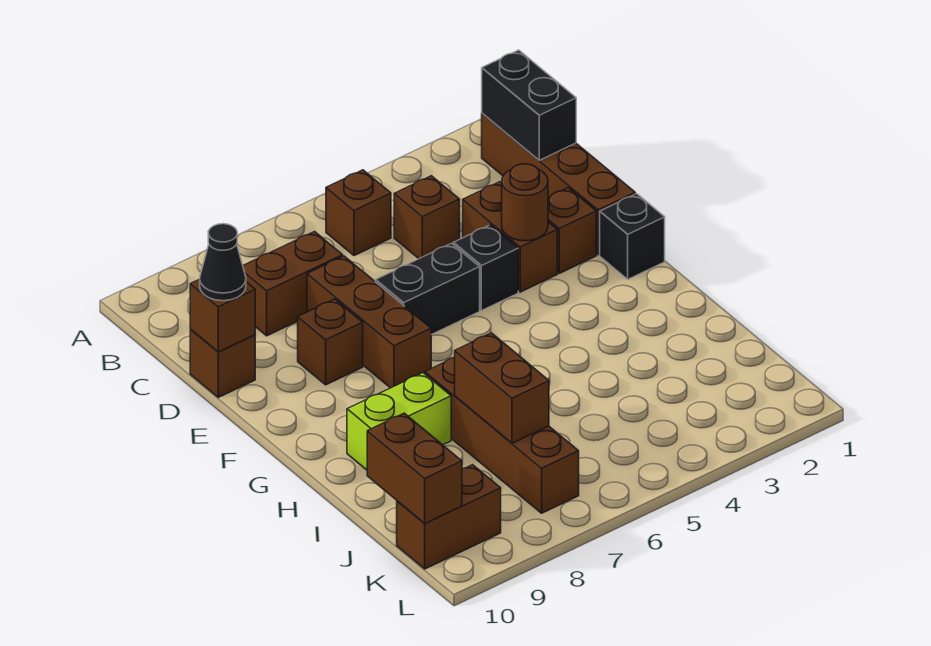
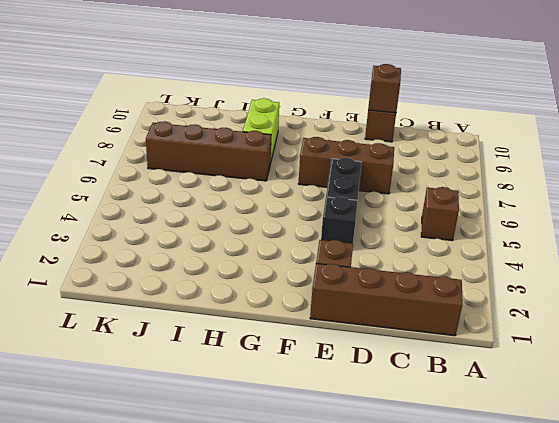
none -> brown brick C4 level 1
none -> brown brick C7:C8 level 1
none -> brown brick D3:E3 level 1

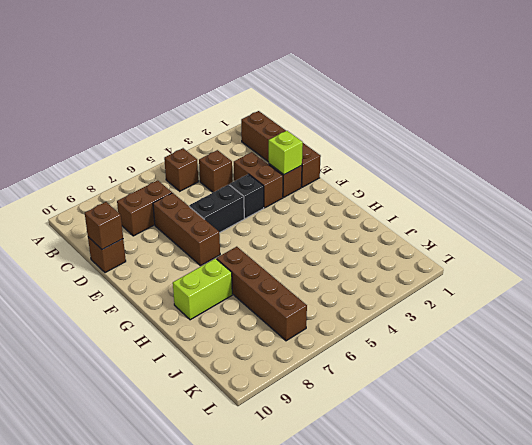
lime brick E2 level 2 -> none
none -> brown brick E8 level 1
none -> black brick F1 level 1
none -> brown brick K9:K10 level 1

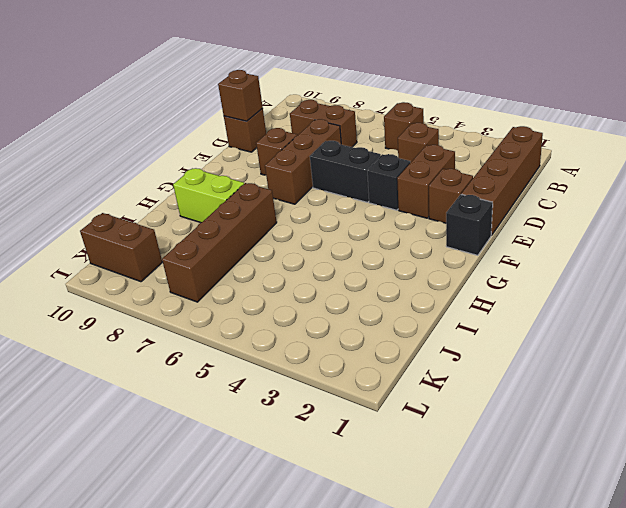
none -> black brick B1:C1 level 2
none -> brown round brick E3 level 2
none -> brown brick I7:J7 level 2

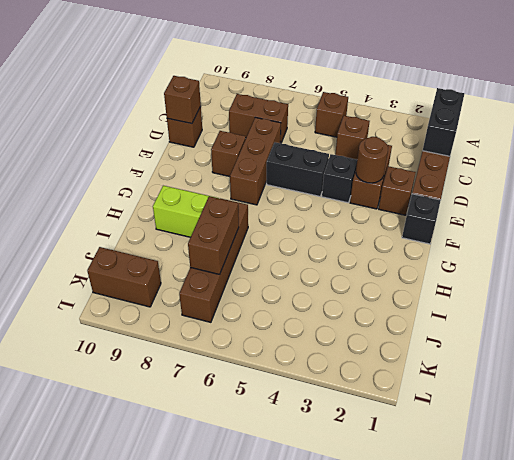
none -> brown brick J10:K10 level 2
none -> black cone D10 level 3

